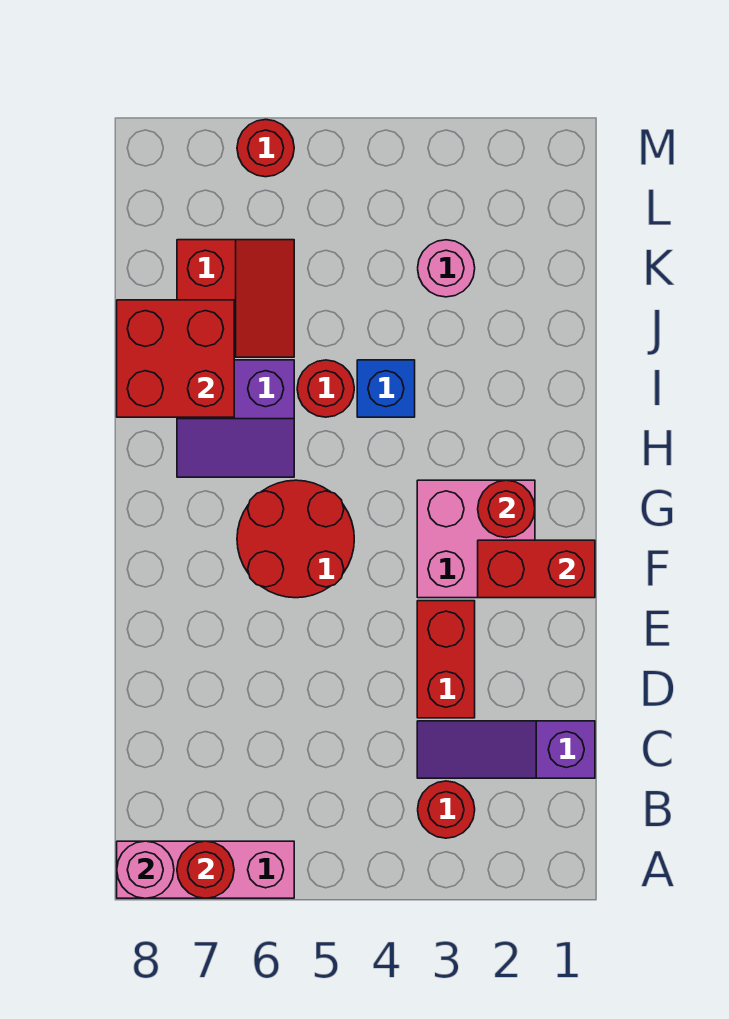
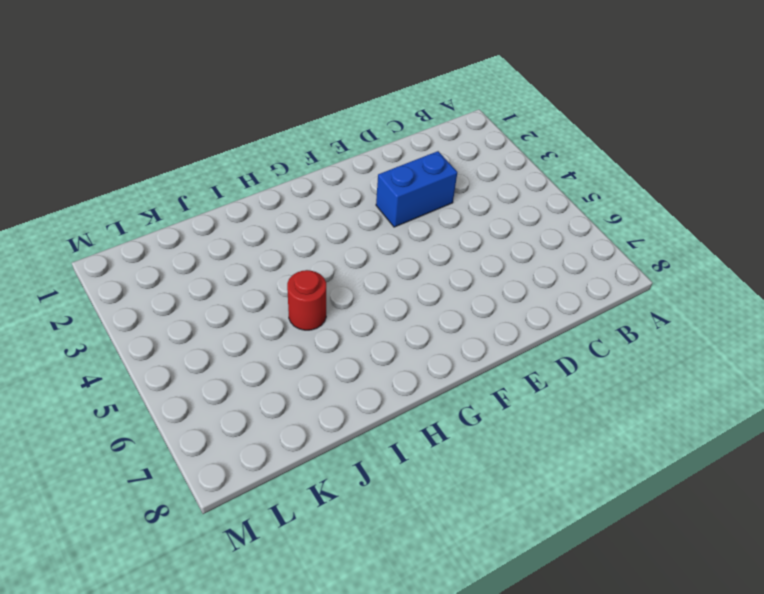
blue brick D3:E3 level 1 -> red brick D3:E3 level 1
none -> pink brick A6:A8 level 1
none -> red round brick B3 level 1
none -> purple slope C1:C3 level 1 top 1

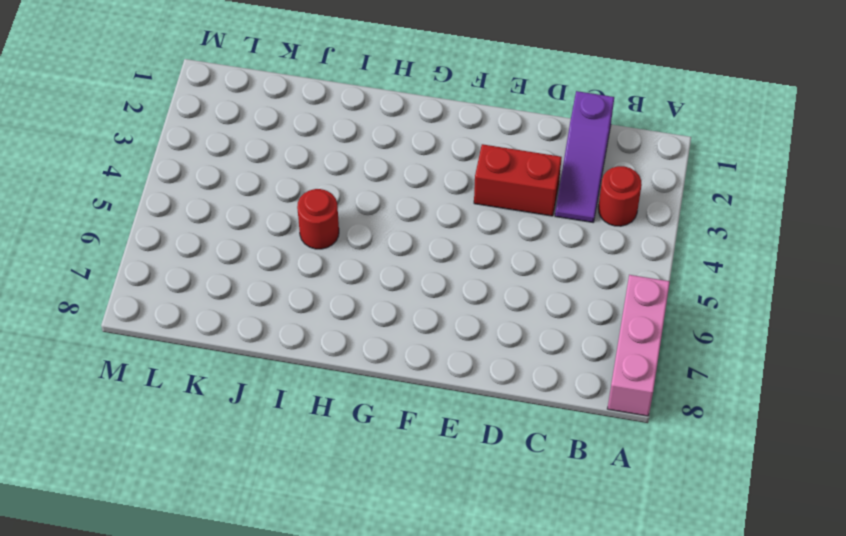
none -> pink brick F2:G3 level 1
none -> red round brick F5:G6 level 1
none -> purple slope H6:I7 level 1 top I

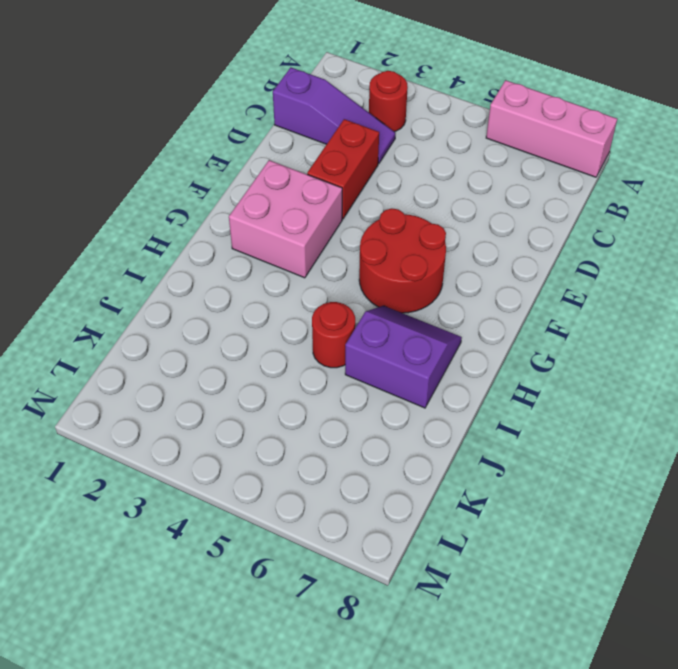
none -> blue brick I4 level 1
none -> red slope J6:K7 level 1 top 7
none -> pink round brick K3 level 1

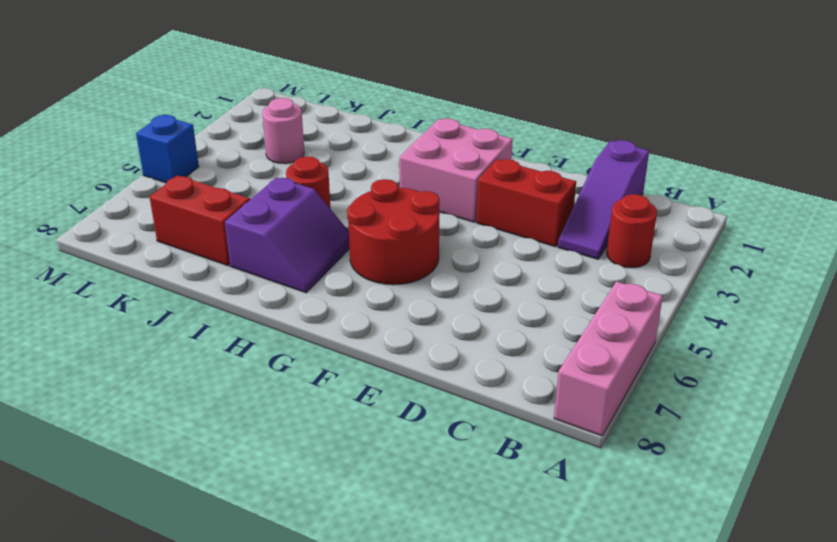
blue brick M5 level 1 -> blue brick I4 level 1
none -> red round brick M6 level 1
none -> red round brick A7 level 2
none -> pink round brick A8 level 2

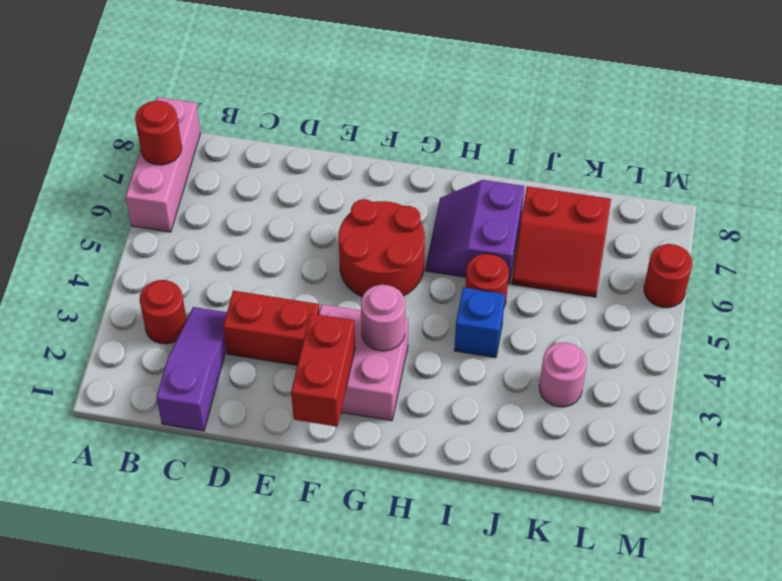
pink round brick G3 level 2 -> pink round brick A8 level 2
none -> red round brick G2 level 2
none -> red brick I7:J8 level 2

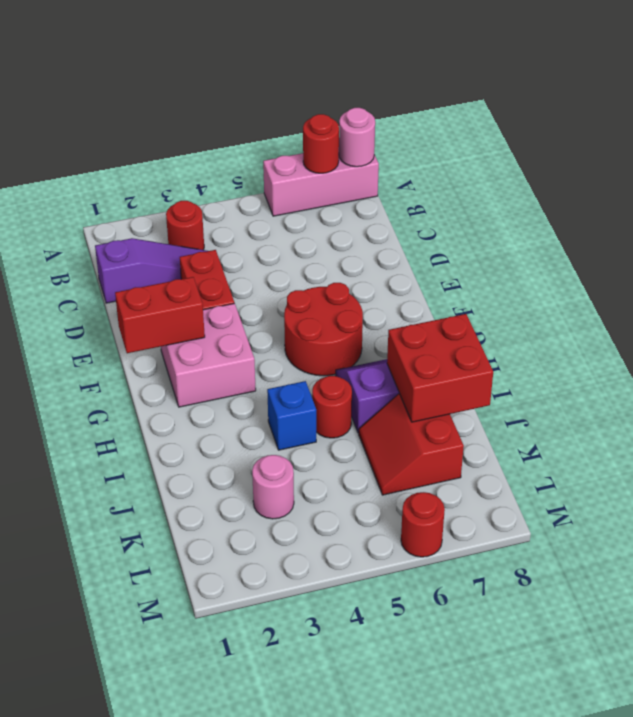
none -> red round brick G2 level 2

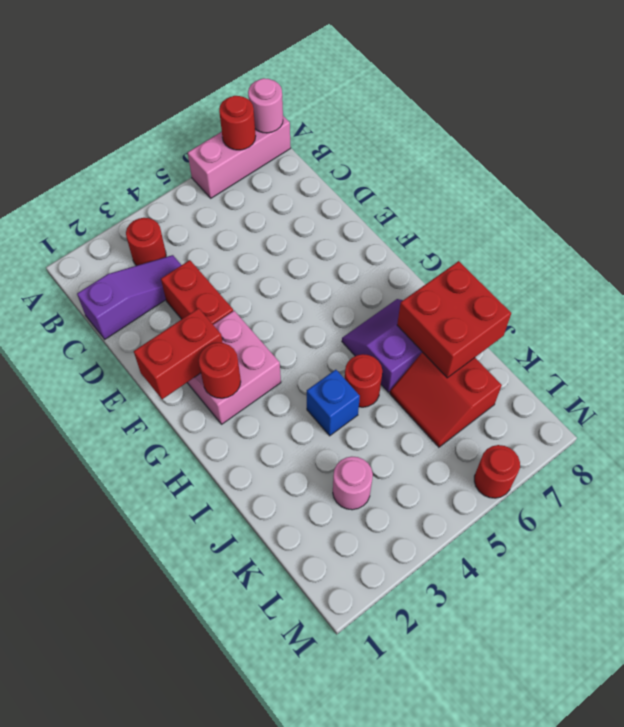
none -> red round brick F5:G6 level 1

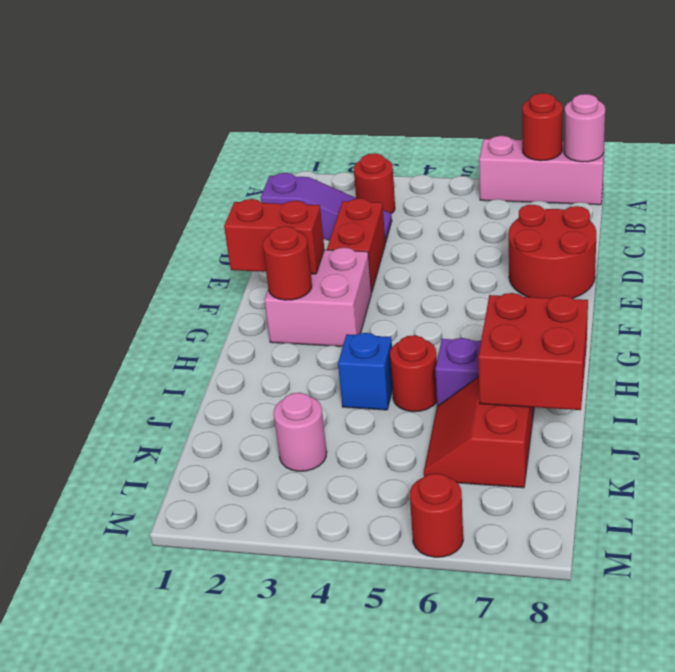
red round brick D7:E8 level 1 -> red round brick F5:G6 level 1

